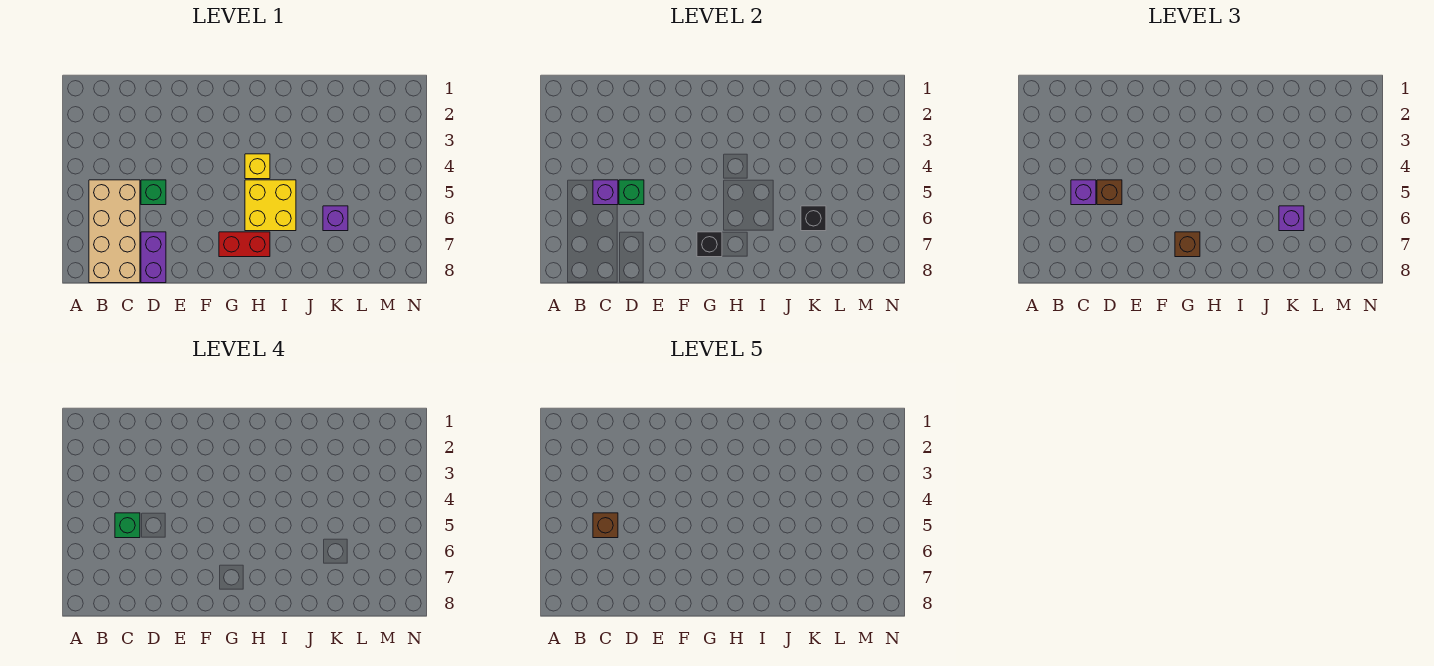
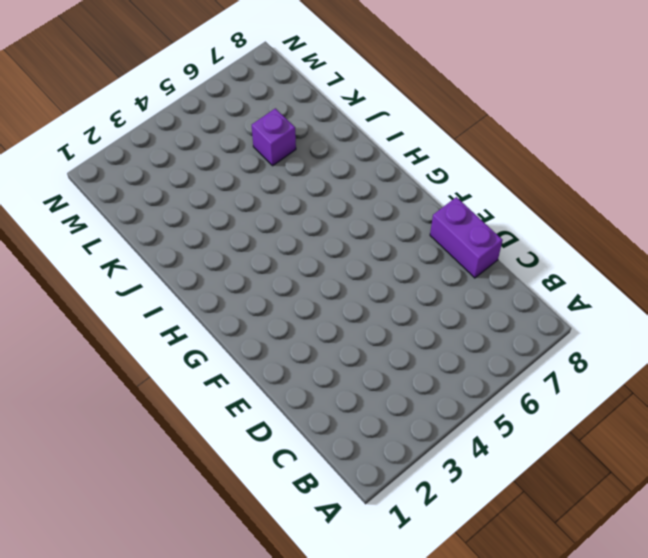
purple brick D8:E8 level 1 -> purple brick D7:D8 level 1
none -> tan brick B5:C8 level 1
none -> green brick D5 level 1
none -> red brick G7:H7 level 1

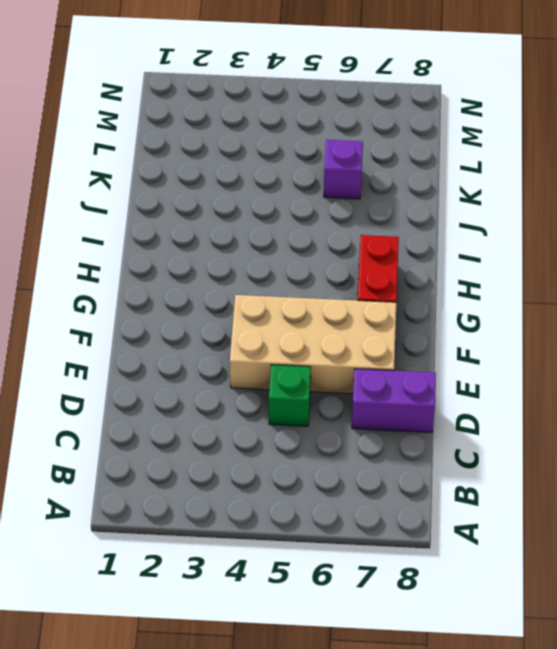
tan brick E4:F7 level 1 -> tan brick B5:C8 level 1
none -> yellow brick H4 level 1
none -> yellow brick H5:I6 level 1
none -> purple brick C5 level 2

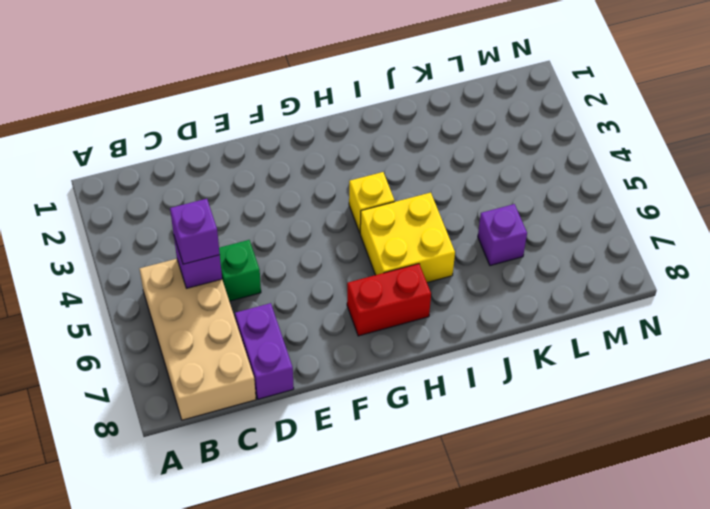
none -> green brick D5 level 2
none -> black brick G7 level 2
none -> black brick K6 level 2

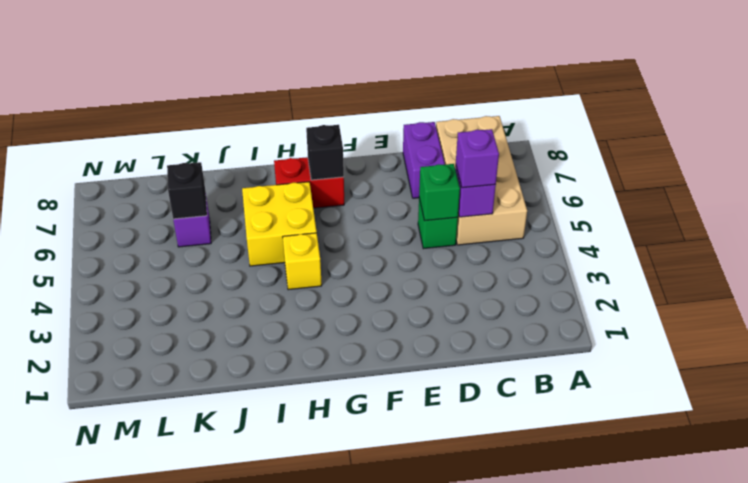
none -> brown brick D5 level 3
none -> brown brick G7 level 3
none -> purple brick K6 level 3

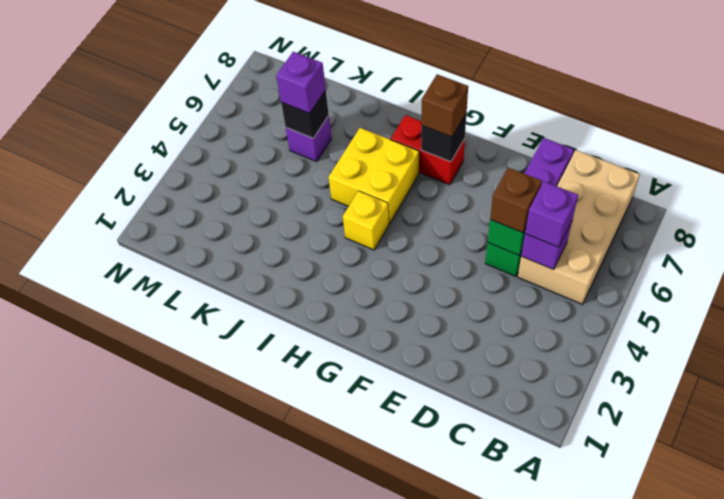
none -> green brick C5 level 4
none -> brown brick C5 level 5

